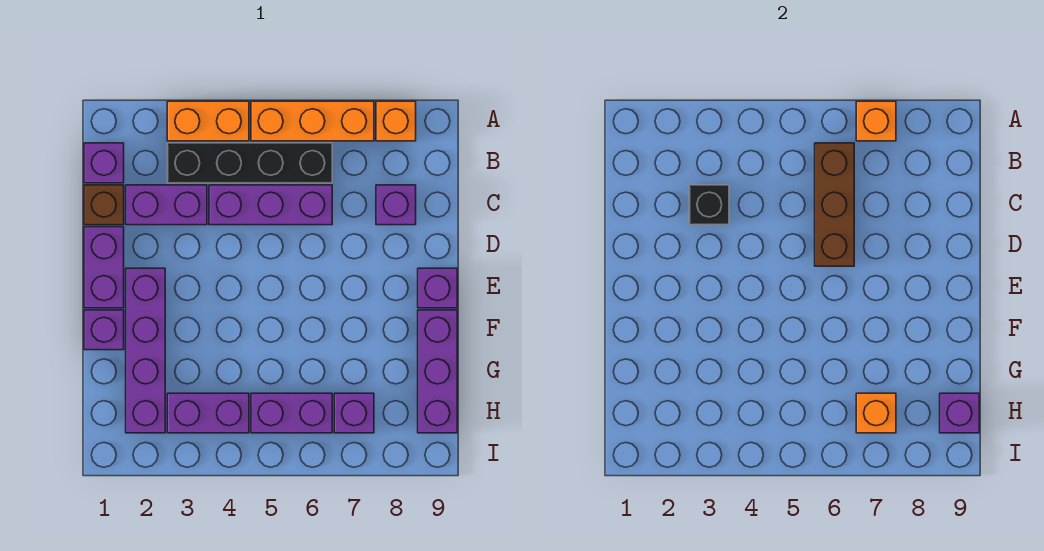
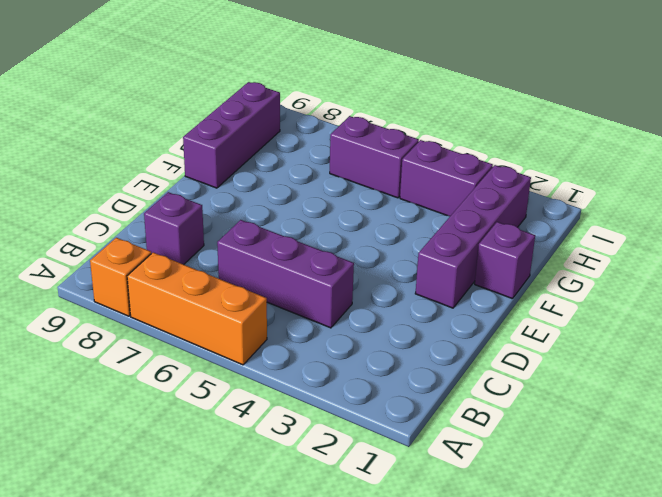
none -> orange brick A3:A4 level 1
none -> purple brick B1 level 1
none -> black brick B3:B6 level 1

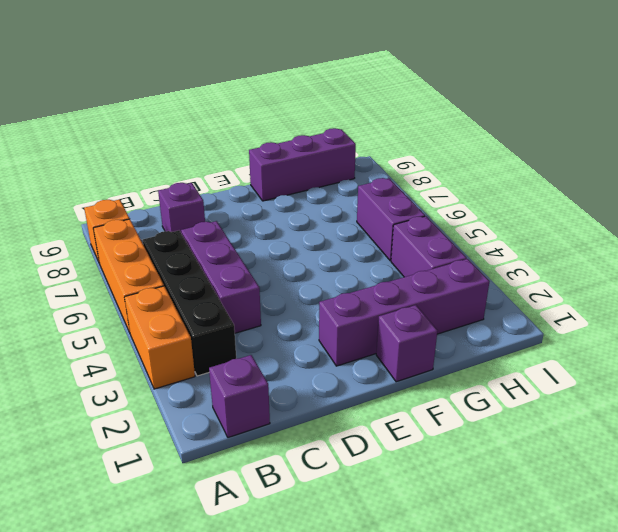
none -> brown brick C1 level 1
none -> purple brick C2:C3 level 1
none -> purple brick D1:E1 level 1

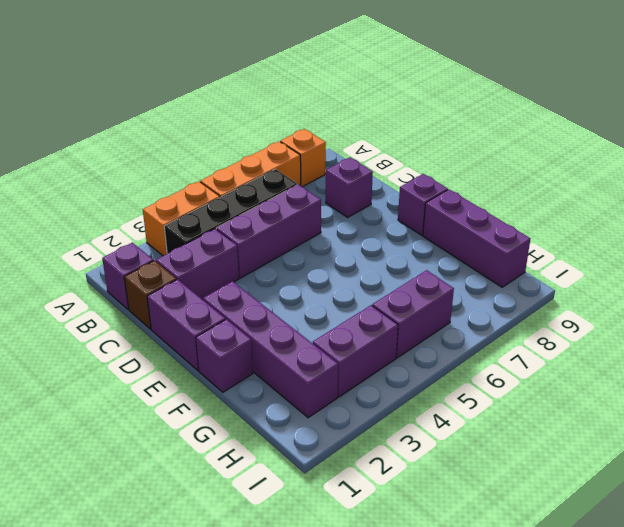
none -> purple brick H7 level 1
none -> orange brick A7 level 2
none -> brown brick B6:D6 level 2

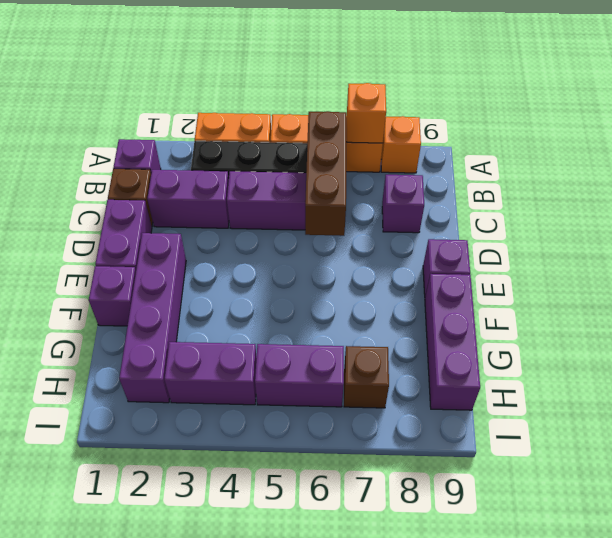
brown brick H7 level 1 -> purple brick H7 level 1
none -> black brick C3 level 2
none -> orange brick H7 level 2
none -> purple brick H9 level 2

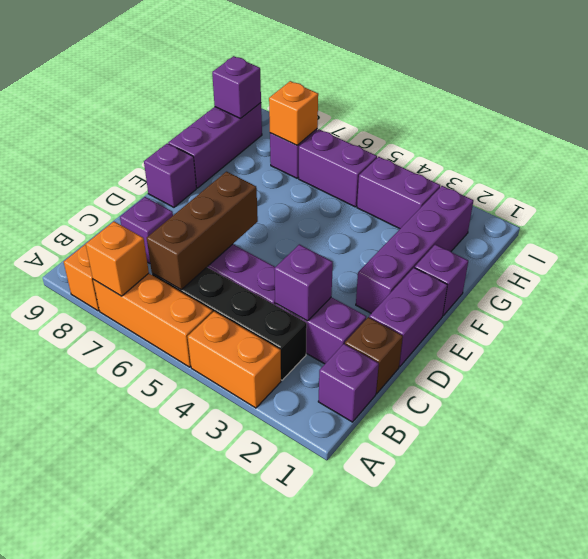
purple brick C3 level 2 -> black brick C3 level 2

